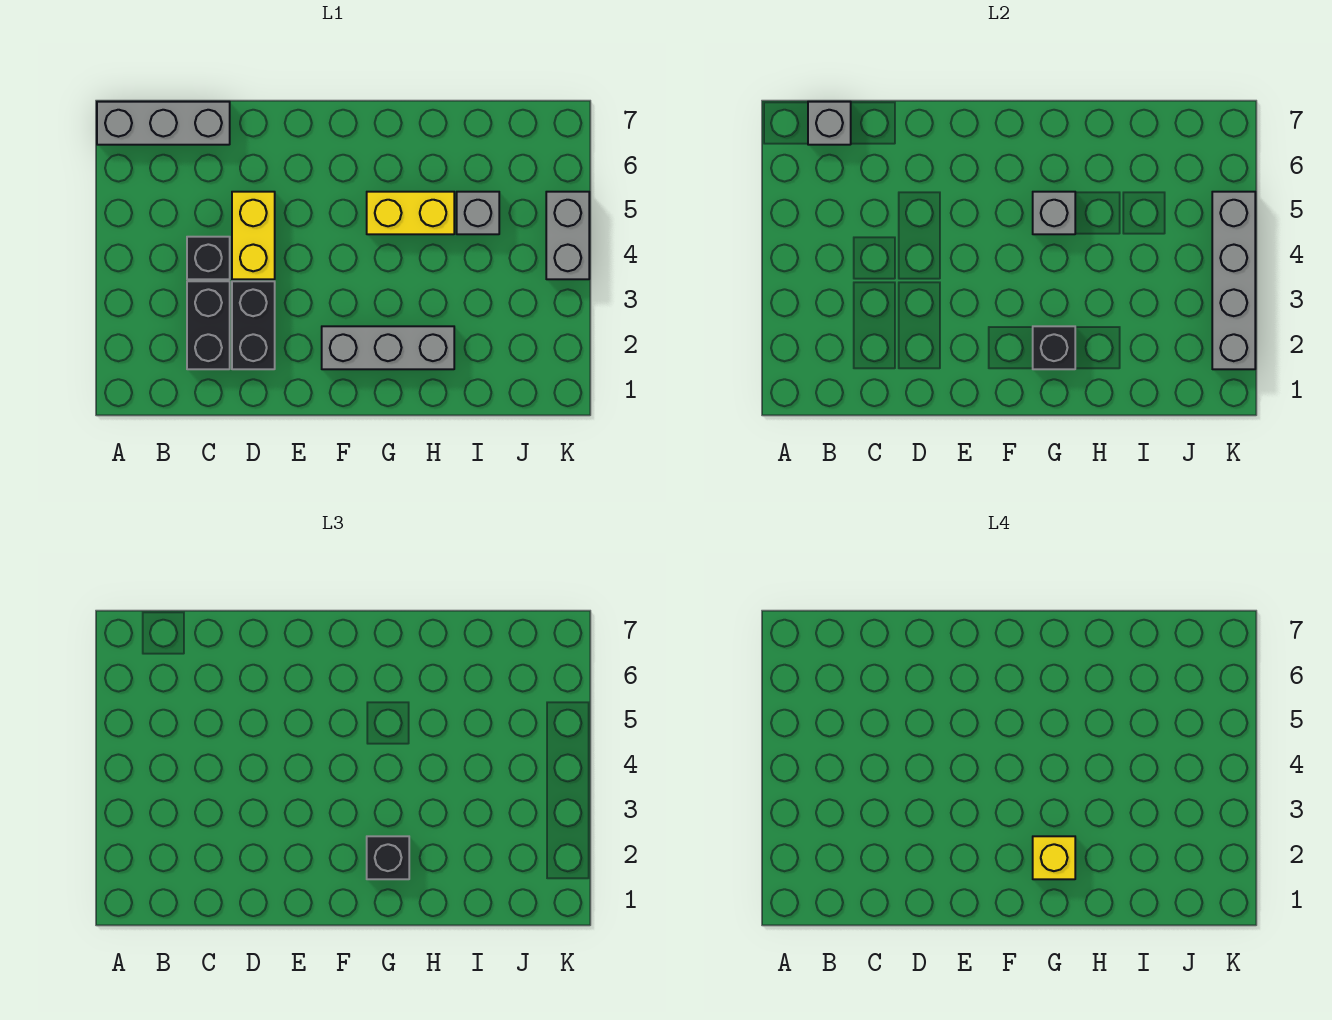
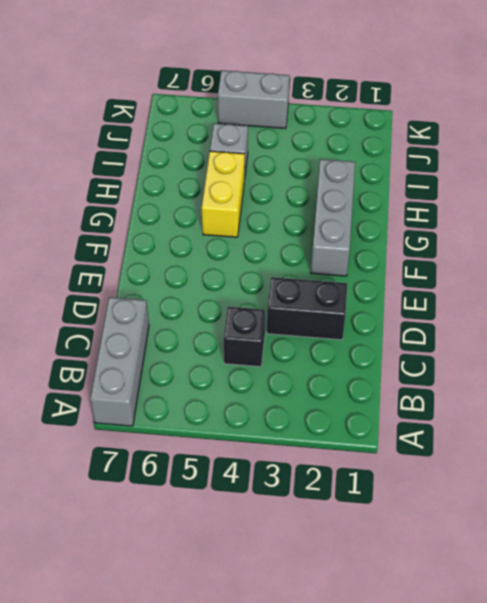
none -> black brick C2:C3 level 1
none -> yellow brick D4:D5 level 1
none -> grey brick B7 level 2

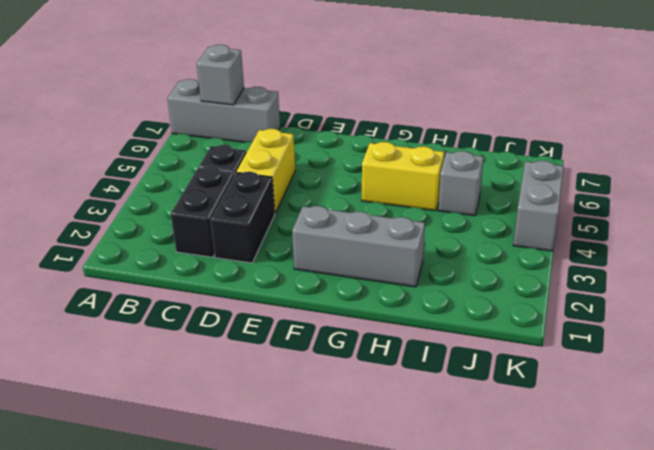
none -> black brick G2 level 2
none -> grey brick G5 level 2
none -> grey brick K2:K5 level 2

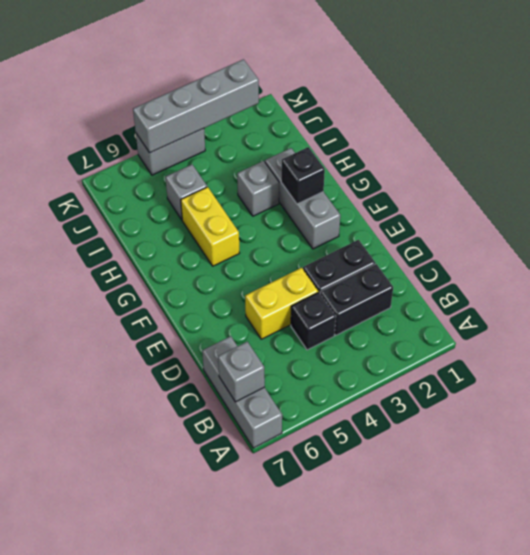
grey brick H3 level 1 -> grey brick G5 level 2
none -> black brick G2 level 3
none -> yellow brick G2 level 4

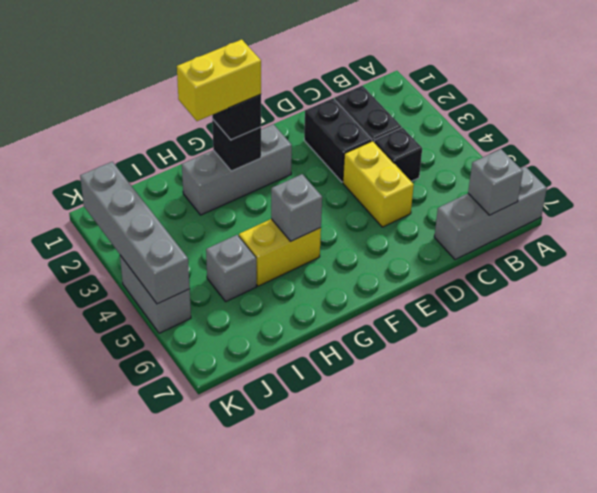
yellow brick G2:H2 level 4 -> yellow brick G2 level 4

